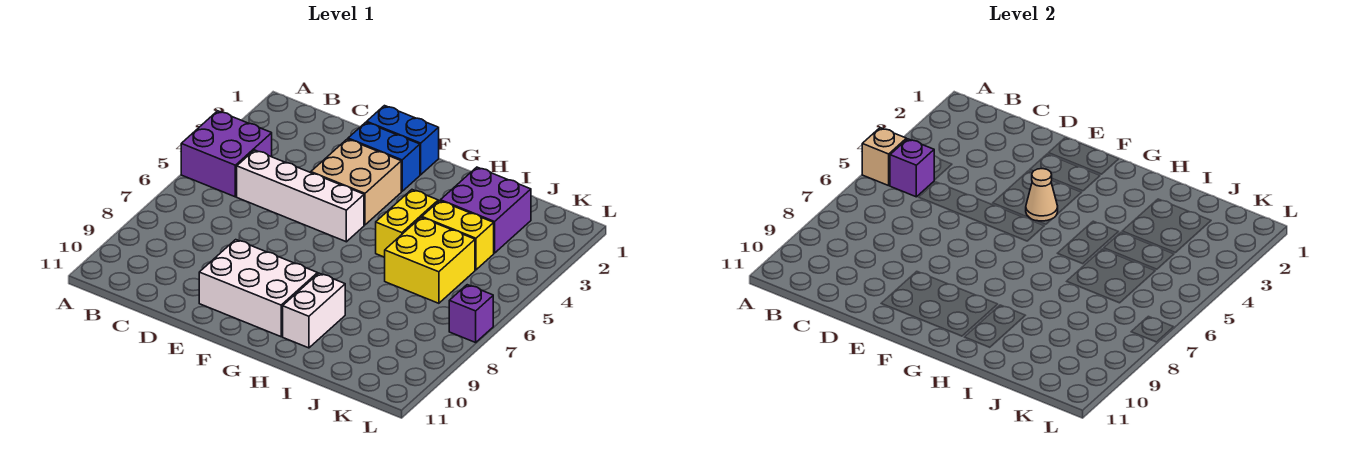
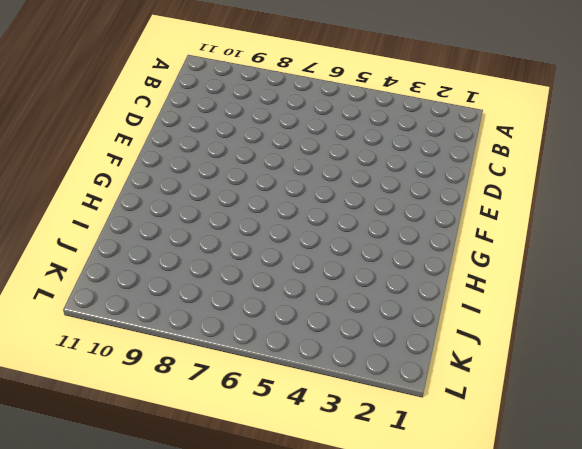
none -> purple brick A4:B5 level 1
none -> white brick C5:F5 level 1
none -> blue brick E1:F1 level 1

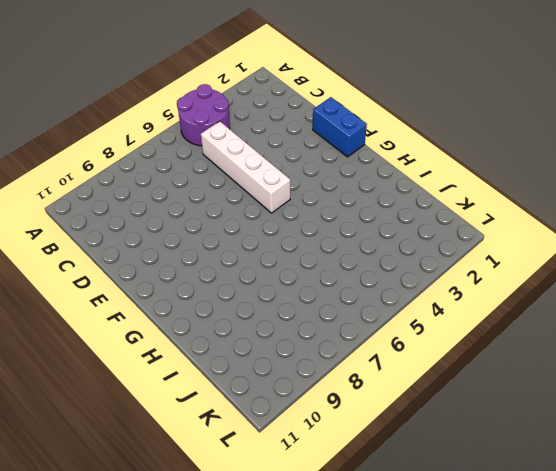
purple round brick A4:B5 level 1 -> purple brick A4:B5 level 1
none -> blue brick E2:F2 level 1
none -> tan brick E3:F4 level 1
none -> white brick E9:G10 level 1

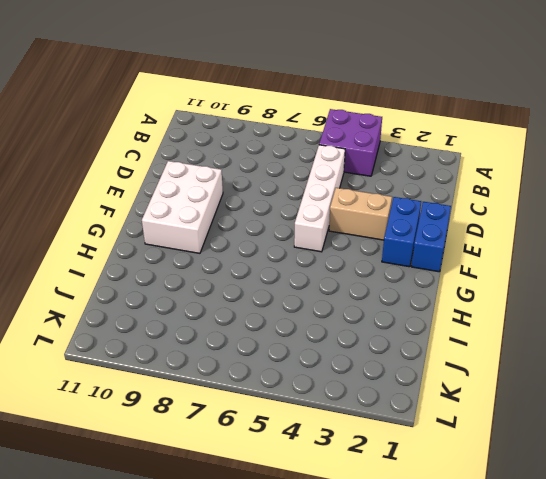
tan brick E3:E4 level 1 -> tan brick E3:F4 level 1
none -> yellow brick H4:H5 level 1
none -> white brick H9:H10 level 1
none -> purple brick I2:J3 level 1

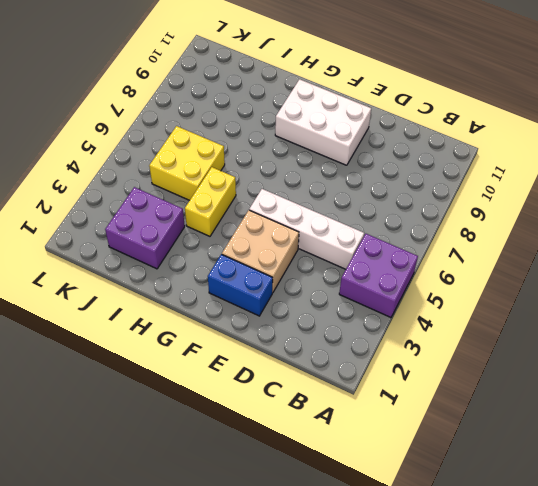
none -> blue brick E1:F1 level 1
none -> white brick H9:H10 level 1
none -> yellow brick I4:J4 level 1

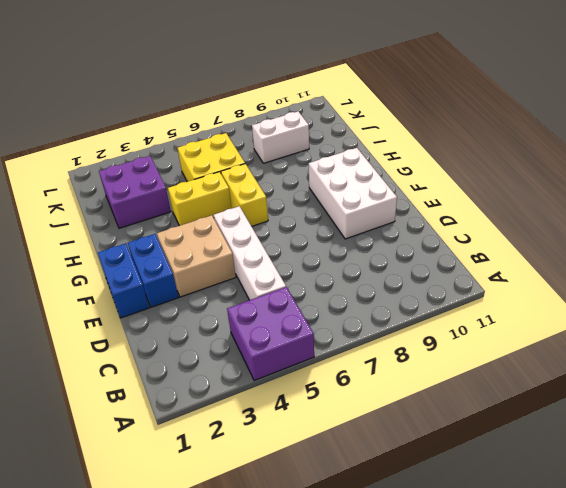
yellow brick G6:H6 level 1 -> yellow brick I4:J4 level 1
white brick J8:J9 level 1 -> white brick H9:H10 level 1
none -> purple brick L7 level 1
none -> tan brick A5 level 2
none -> purple brick B5 level 2

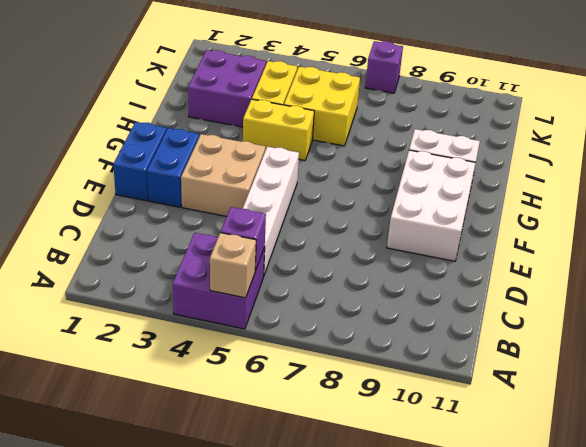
none -> tan cone F4 level 2

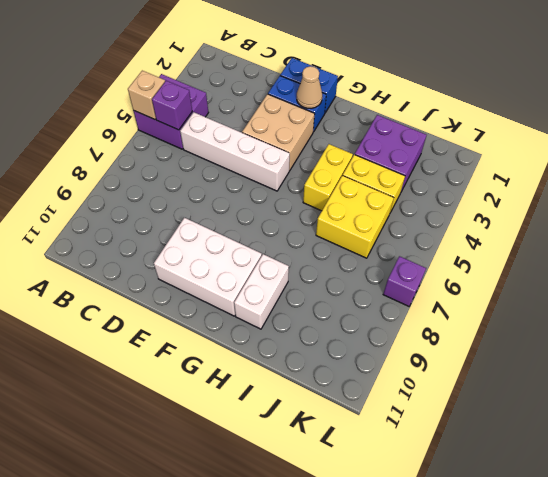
tan cone F2 level 2 -> tan cone F4 level 2

